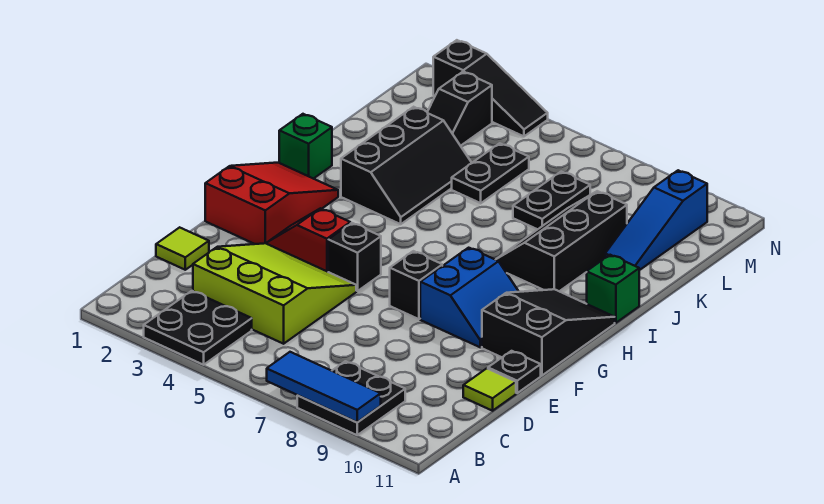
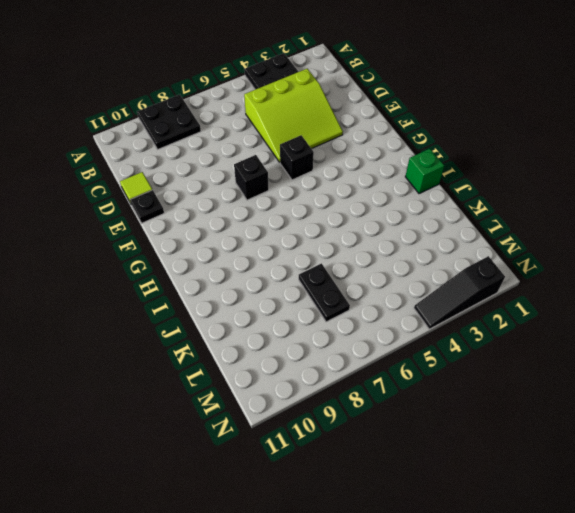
none -> lime tile D1 level 1
none -> red slope F1:H2 level 1 top F
none -> red slope F3:F4 level 1 top 4

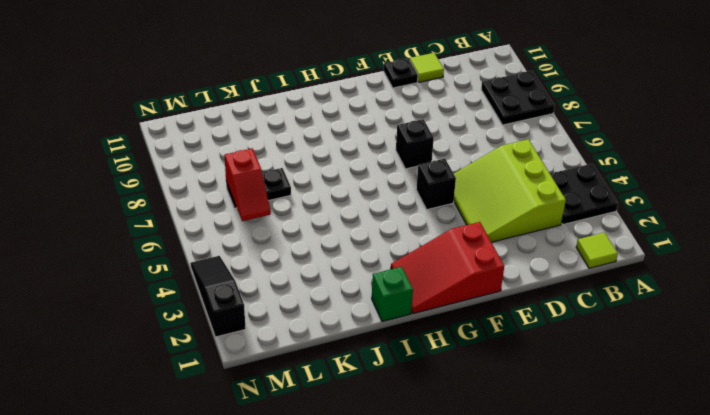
lime tile B1 level 1 -> lime tile D1 level 1
red slope L6:L7 level 2 top 7 -> red slope F3:F4 level 1 top 4
none -> blue slope F8:G9 level 1 top 8
none -> black slope F10:H11 level 1 top F
none -> black slope I3:K4 level 1 top 3

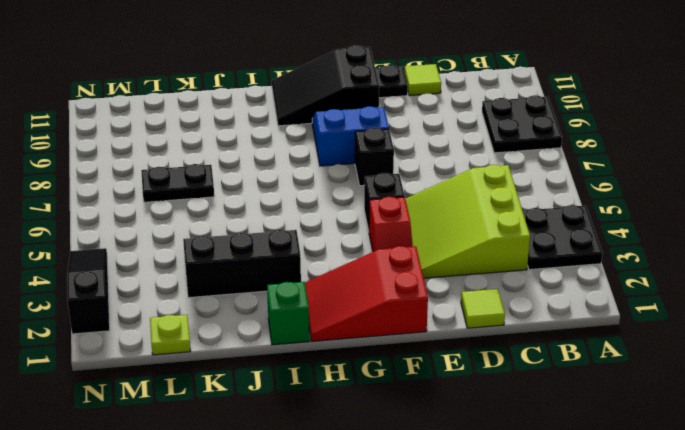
lime plate L1 level 1 -> none
none -> black slope I8:K9 level 1 top 9
none -> green brick I11 level 1
none -> black plate K5:L5 level 1

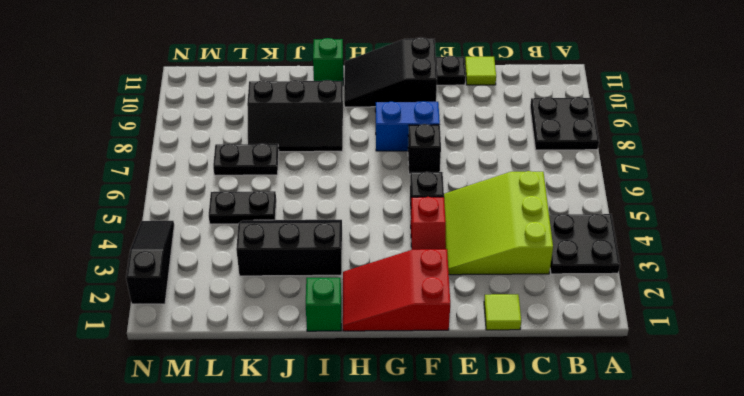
none -> blue slope K10:M10 level 1 top M
none -> black slope L3:M3 level 1 top M
none -> blue tile A7:A9 level 2

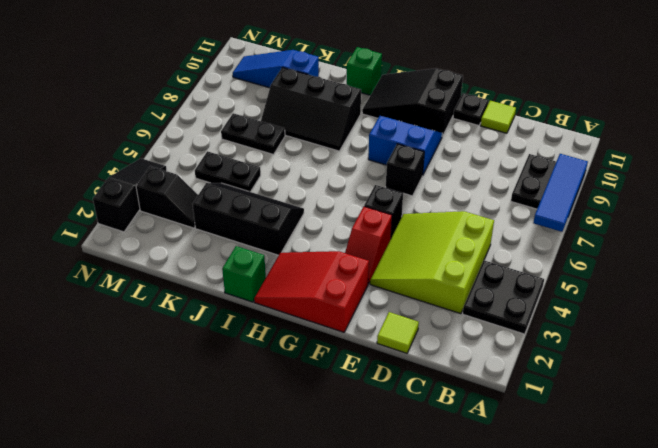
blue slope K10:M10 level 1 top K -> blue slope K10:M10 level 1 top M

